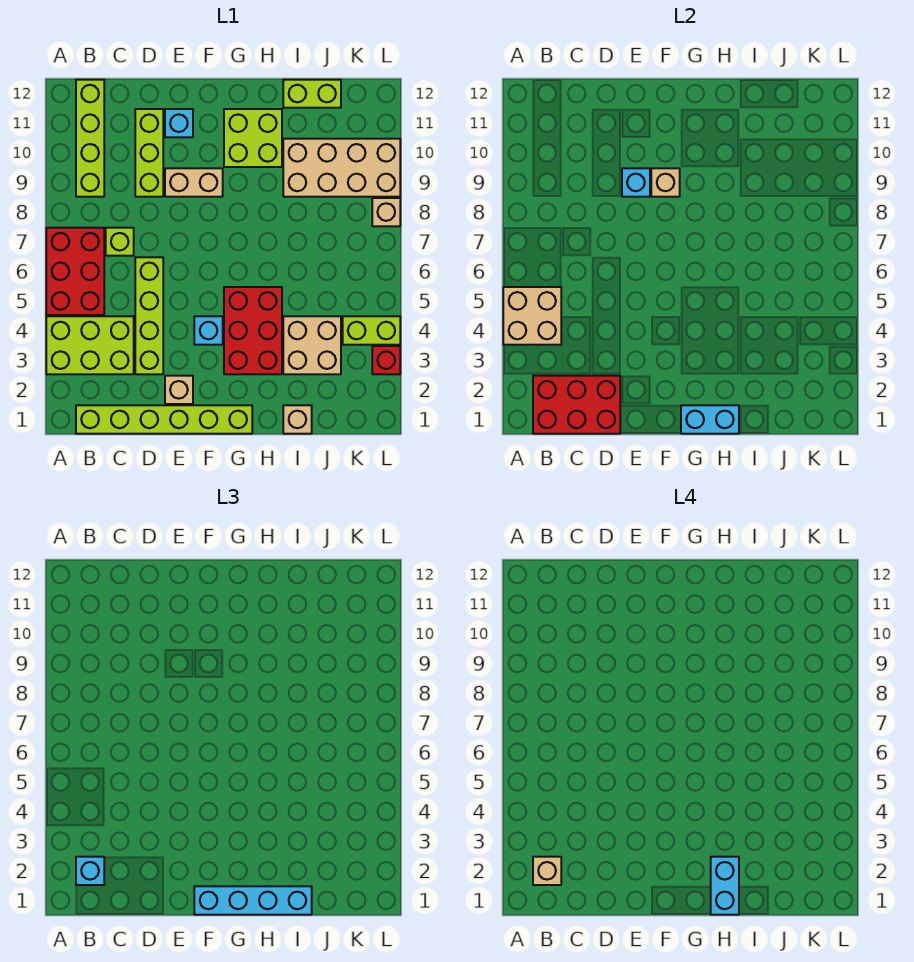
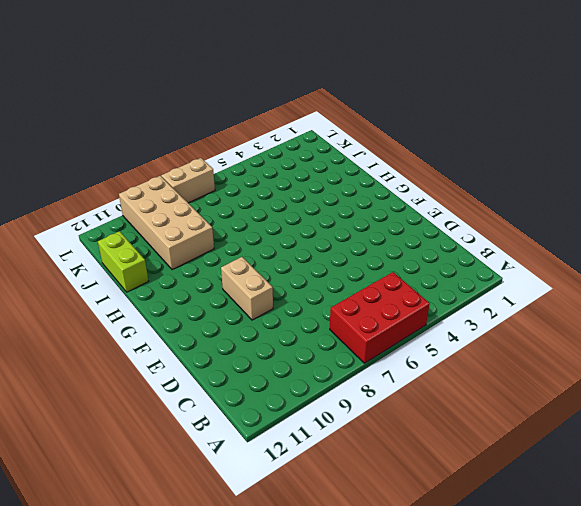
tan brick L7:L8 level 1 -> tan brick L8 level 1
none -> lime brick A3:C4 level 1
none -> lime brick B1:G1 level 1
none -> lime brick B9:B12 level 1

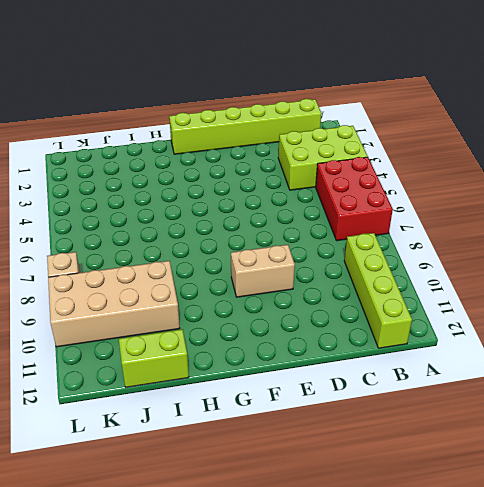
none -> lime brick C7 level 1
none -> lime brick D3:D6 level 1
none -> lime brick D9:D11 level 1

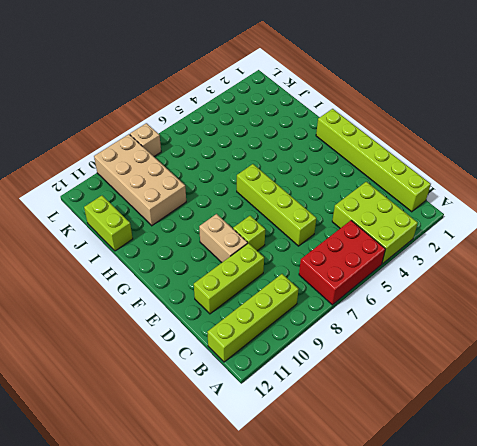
lime brick D6:G6 level 1 -> lime brick D3:D6 level 1
lime brick E8 level 1 -> lime brick C7 level 1
none -> tan brick E2 level 1
none -> cyan brick E11 level 1
none -> cyan brick F4 level 1

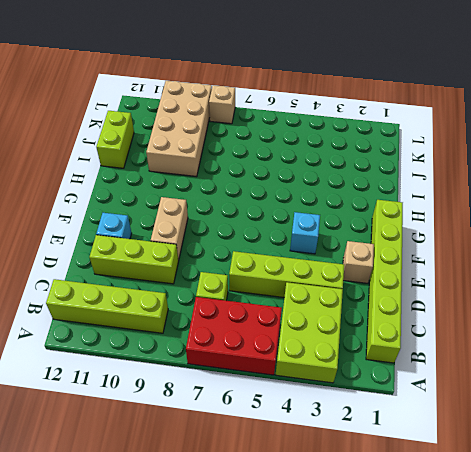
none -> red brick G3:H5 level 1
none -> lime brick G10:H11 level 1
none -> tan brick I1 level 1

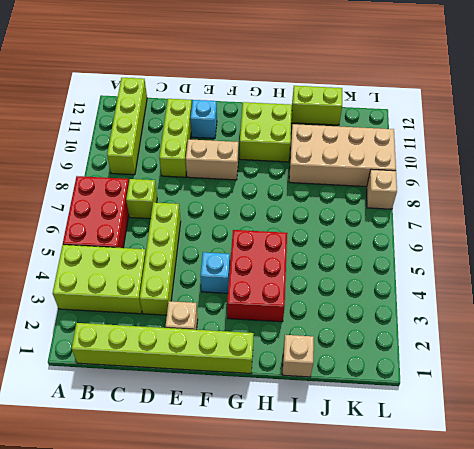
none -> tan brick I3:J4 level 1
none -> lime brick K4:L4 level 1
none -> red brick L3 level 1

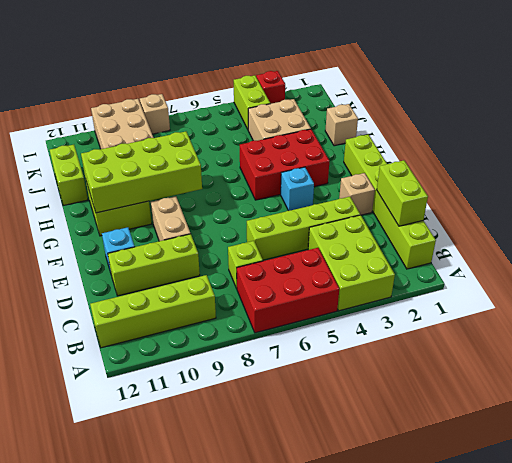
lime brick C1:D1 level 2 -> red brick B1:D2 level 2
lime brick G8:H11 level 2 -> none
none -> tan brick A4:B5 level 2
none -> cyan brick E9 level 2
none -> tan brick F9 level 2

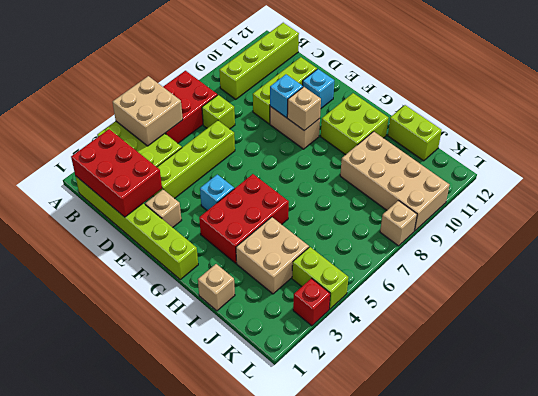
none -> cyan brick G1:H1 level 2
none -> cyan brick B2 level 3
none -> cyan brick F1:I1 level 3

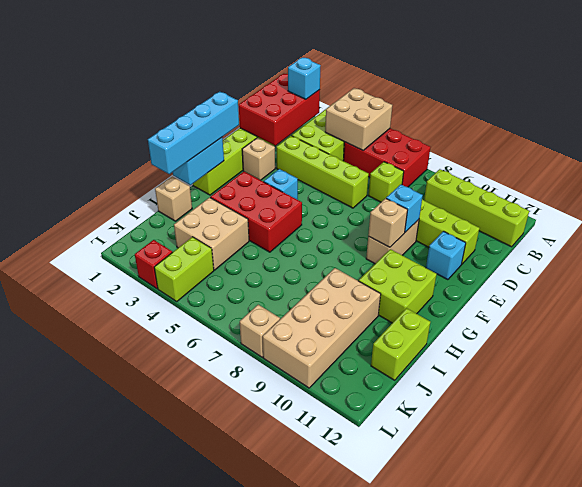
none -> tan brick B2 level 4
none -> cyan brick H1:H2 level 4

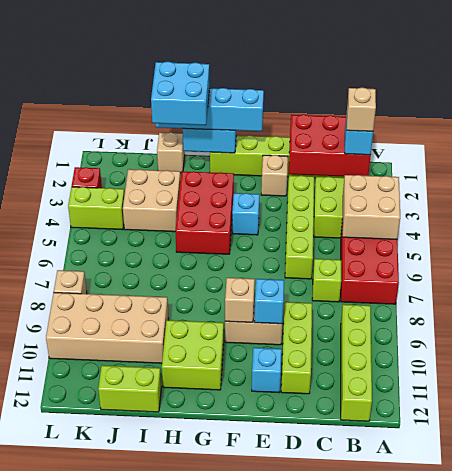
cyan brick H1:I2 level 4 -> cyan brick H1:H2 level 4

